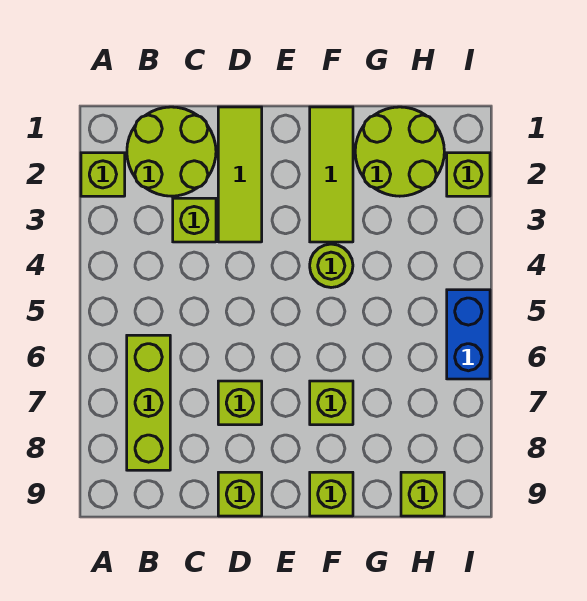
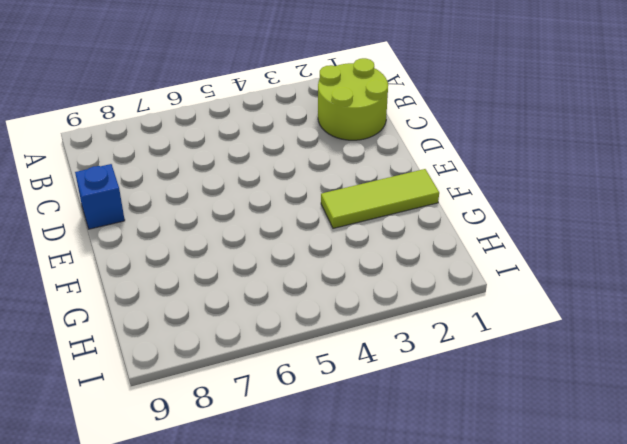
blue brick D9 level 1 -> lime brick D9 level 1
none -> lime brick A2 level 1
none -> lime brick B6:B8 level 1
none -> lime brick C3 level 1

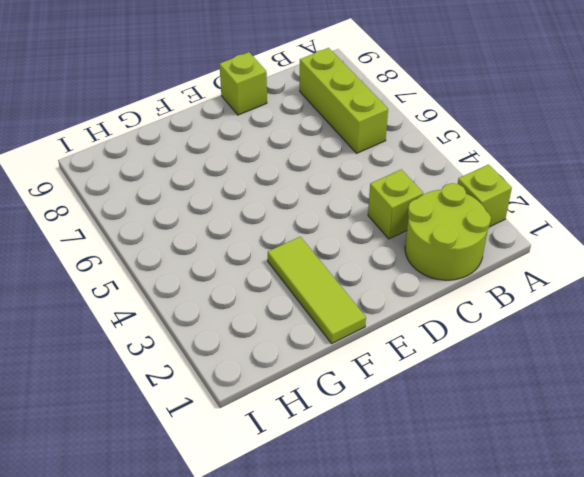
none -> lime tile D1:D3 level 1
none -> lime brick D7 level 1
none -> lime round brick F4 level 1

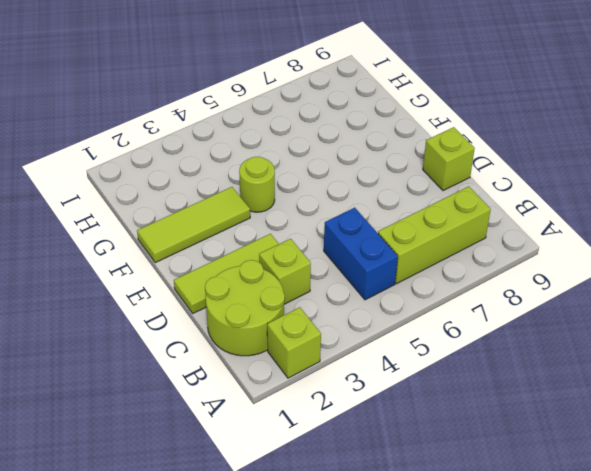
blue brick B5:C5 level 1 -> blue brick I5:I6 level 1
none -> lime brick D7 level 1
none -> lime brick F7 level 1
none -> lime brick F9 level 1

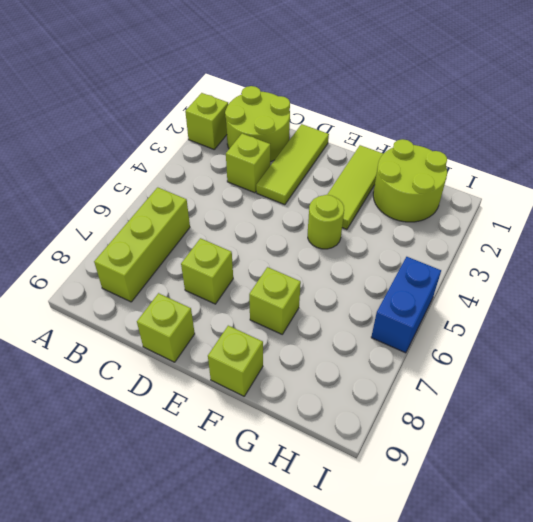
none -> lime brick H9 level 1
none -> lime brick I2 level 1

